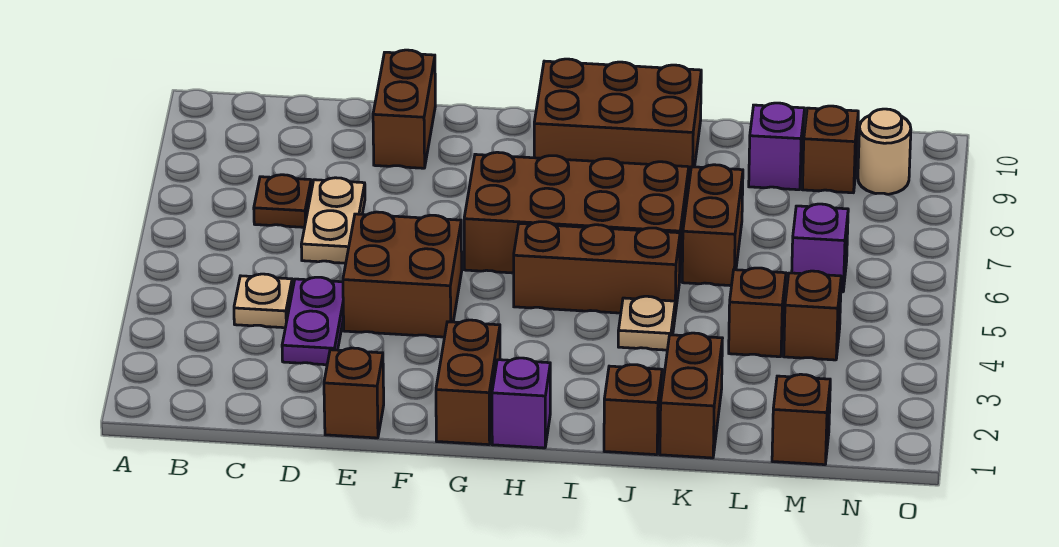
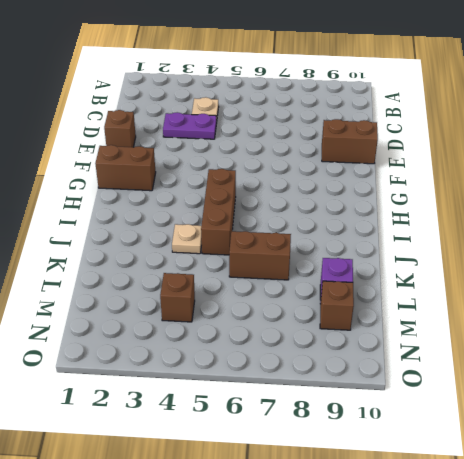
none -> brown plate C7 level 1
none -> tan plate D6:D7 level 1
none -> brown brick E4:F5 level 1

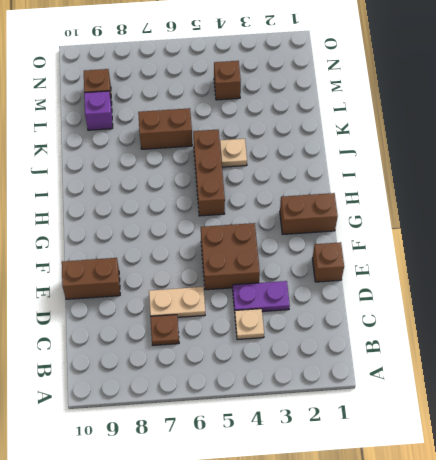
none -> brown brick G6:J7 level 1
none -> purple brick H1 level 1
none -> brown brick H9:J10 level 1

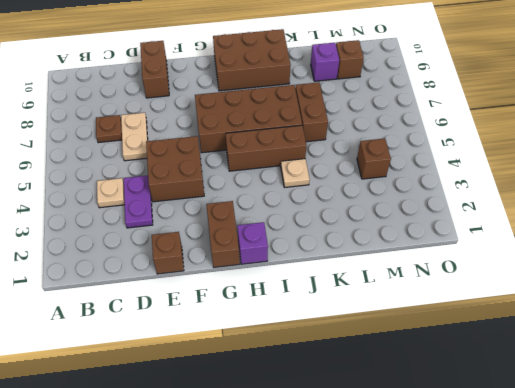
none -> brown brick J1 level 1
none -> brown brick K1:K2 level 1
none -> brown brick L4 level 1

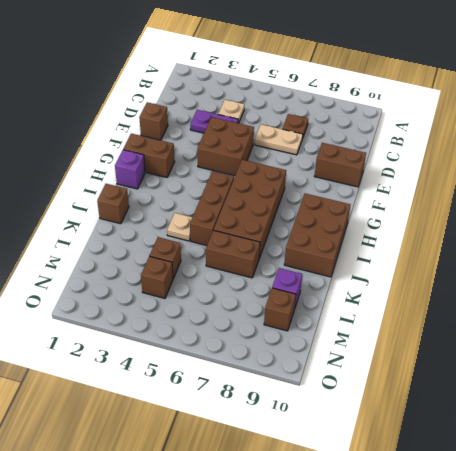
none -> brown brick K1:K2 level 1
none -> brown brick M1 level 1
none -> purple brick M6 level 1

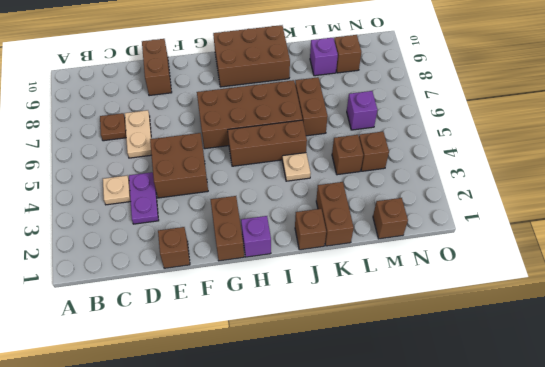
none -> tan round brick N9 level 1

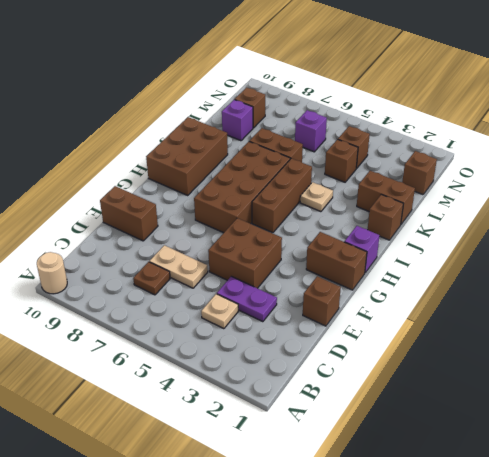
tan round brick A10 level 1 -> tan round brick N9 level 1

